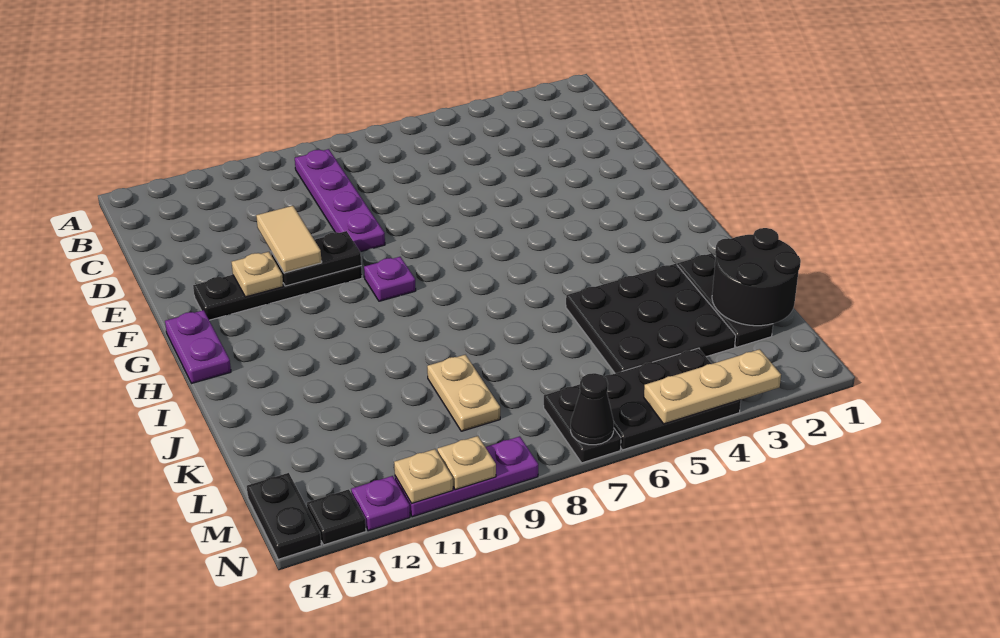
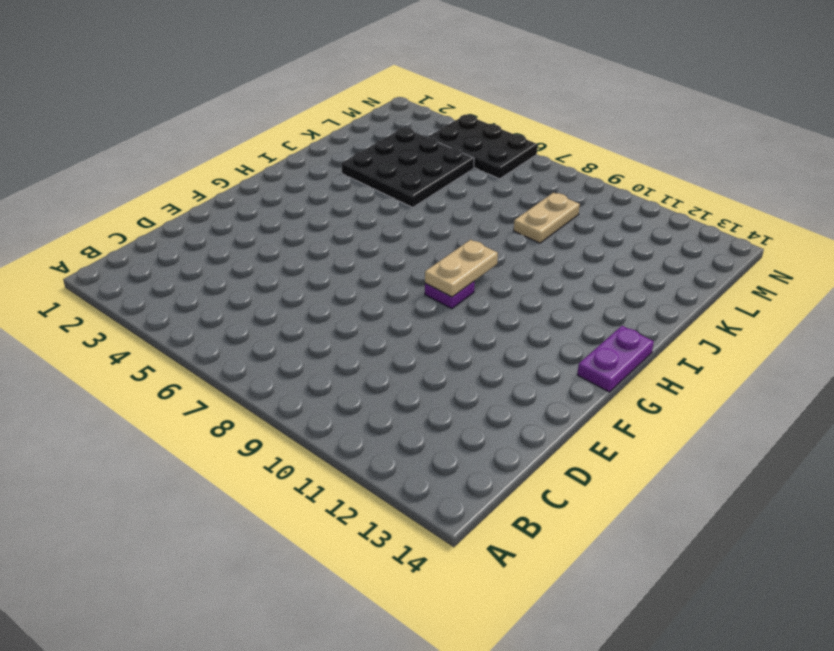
tan plate G9:H9 level 2 -> none
none -> purple plate B9:E9 level 1
none -> black plate F10:F13 level 1
none -> black plate J2:L2 level 1

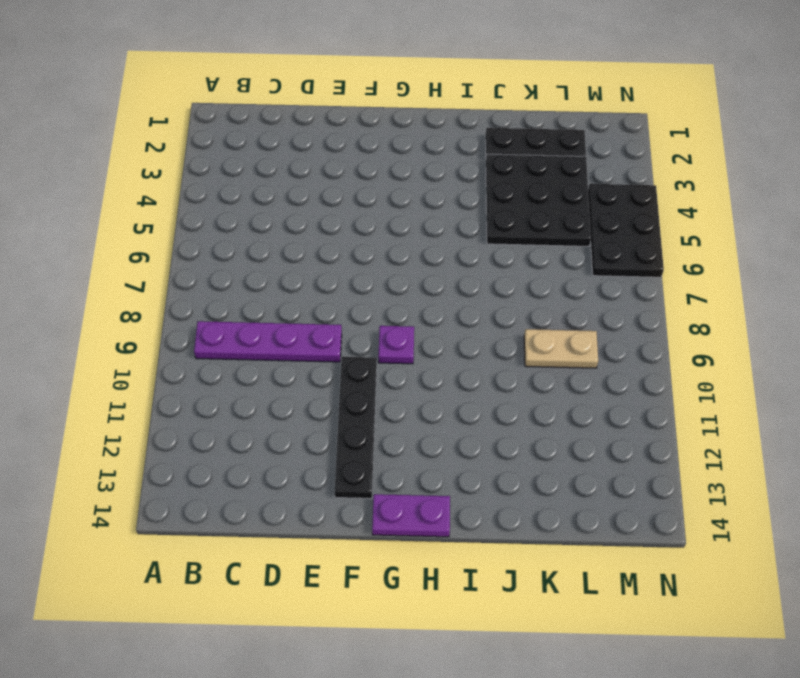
none -> black plate M7:N7 level 1
none -> black plate M14:N14 level 1
none -> purple plate N9:N11 level 1

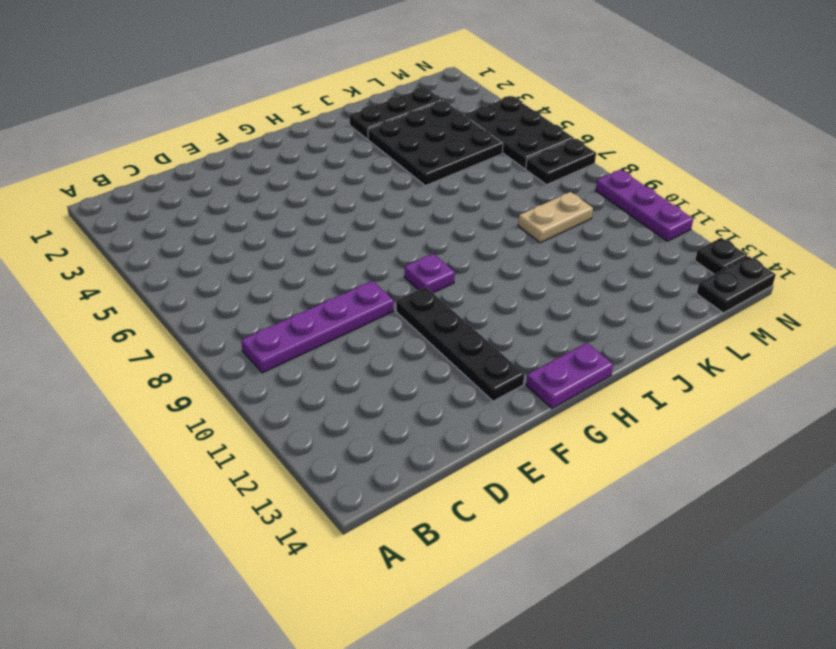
none -> purple plate N12 level 1
none -> black plate F10:F11 level 2
none -> tan plate F12 level 2

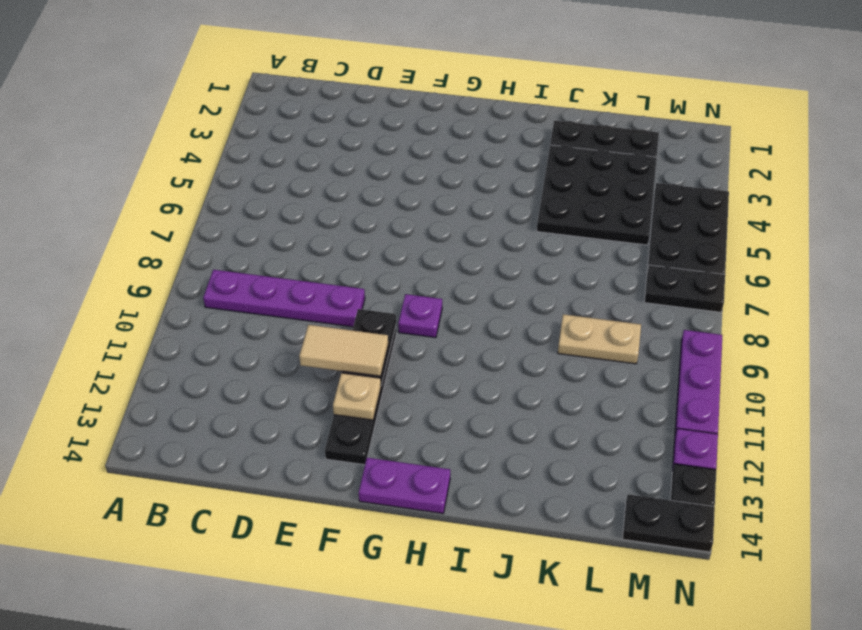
none -> black round brick K1:L2 level 2
none -> tan plate N3:N5 level 2
none -> black cone N7 level 2

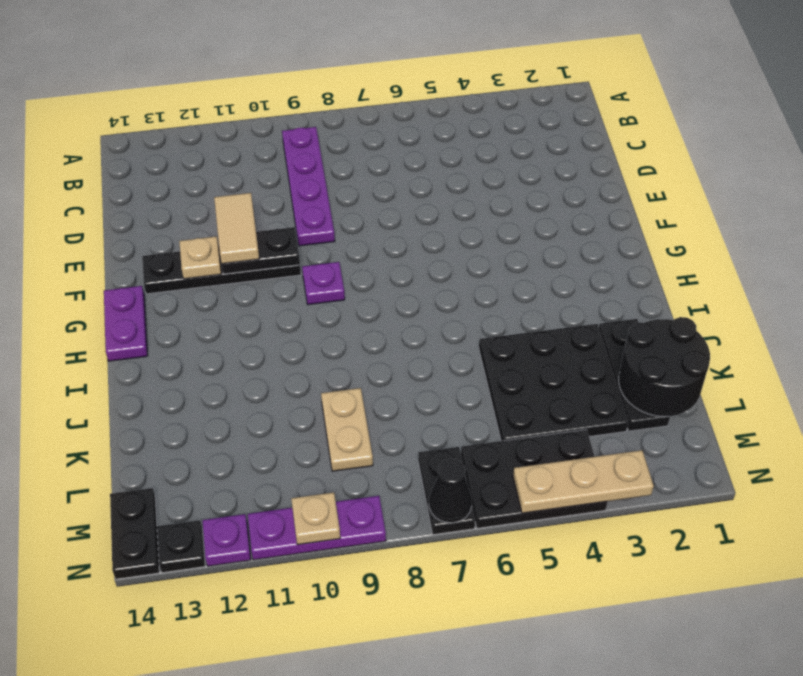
none -> tan plate N11 level 2

